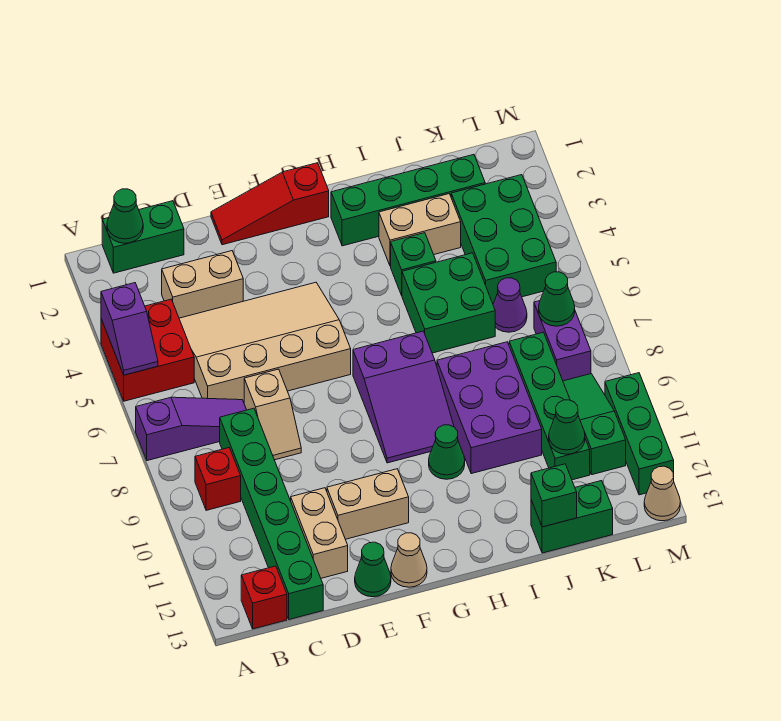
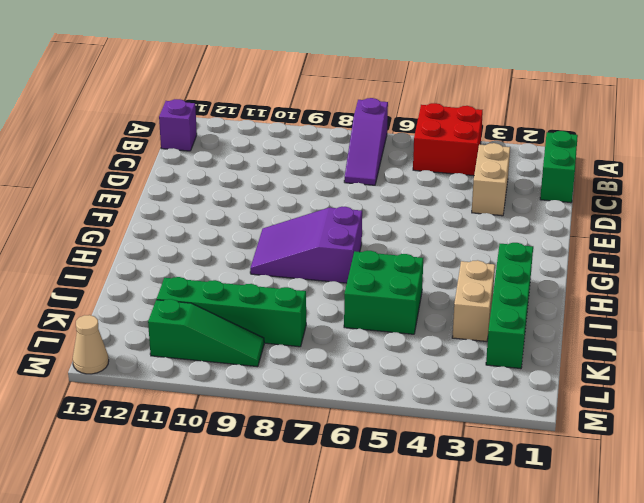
purple brick B13 level 1 -> red brick B13 level 1
none -> red brick B9 level 1
none -> tan slope C4:F6 level 1 top 6
none -> green brick C8:C13 level 1
none -> tan slope D7:D8 level 1 top 7

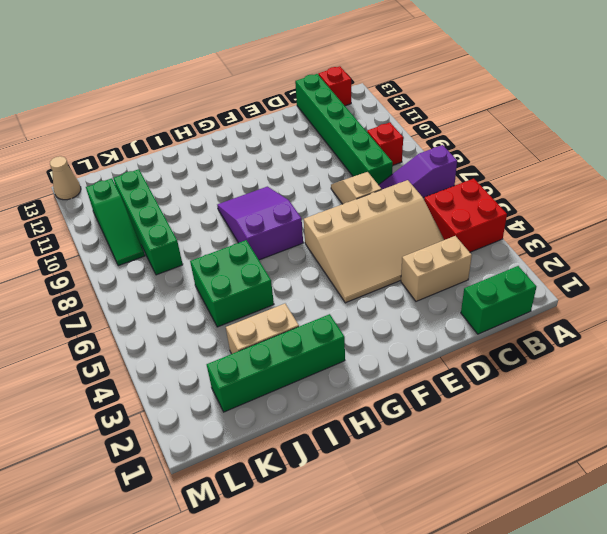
none -> tan brick D11:D12 level 1
none -> red slope E1:G1 level 1 top G
none -> tan brick E11:F11 level 1
none -> green cone E13 level 1

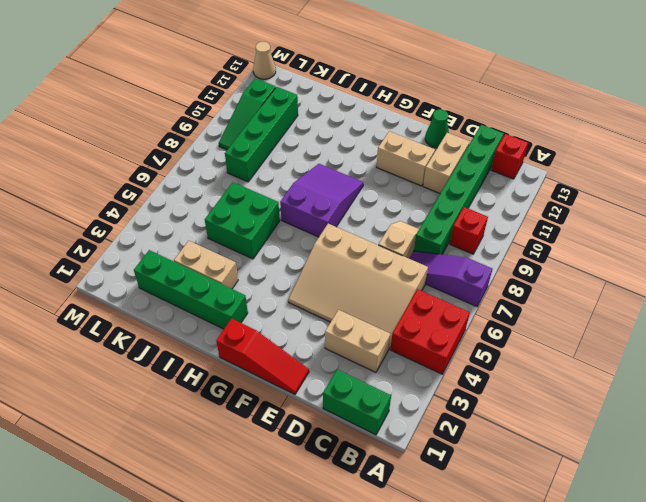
none -> tan cone F13 level 1
none -> green cone H10 level 1
none -> green brick I4 level 1
none -> purple brick I8:J10 level 1

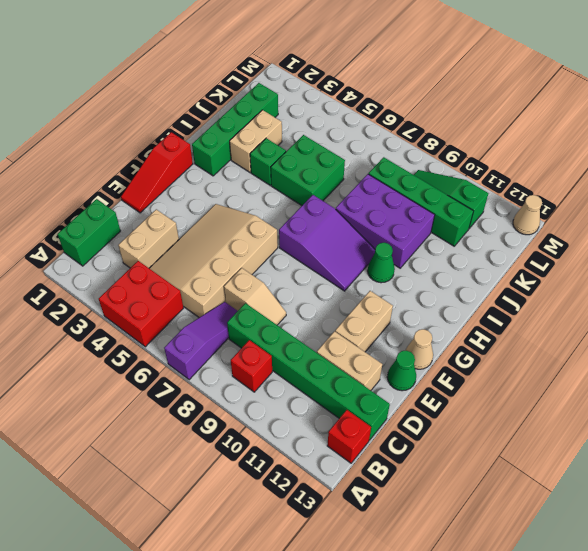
none -> green brick J13:K13 level 1
none -> green brick K3:L5 level 1
none -> purple cone K6 level 1
none -> purple brick L7:L8 level 1

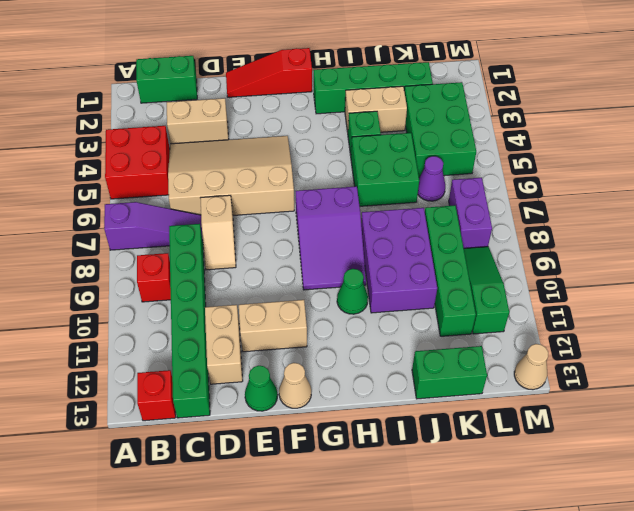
none -> green brick M10:M12 level 1
none -> purple slope A4:A5 level 2 top 4
none -> green cone B1 level 2
none -> green brick J13 level 2

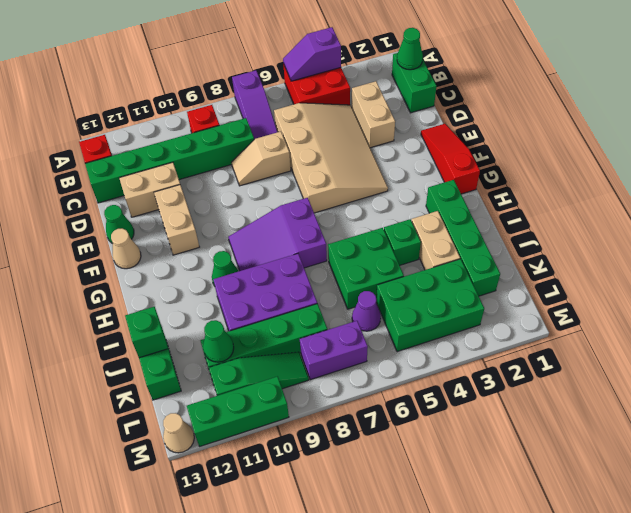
none -> green cone L7 level 2

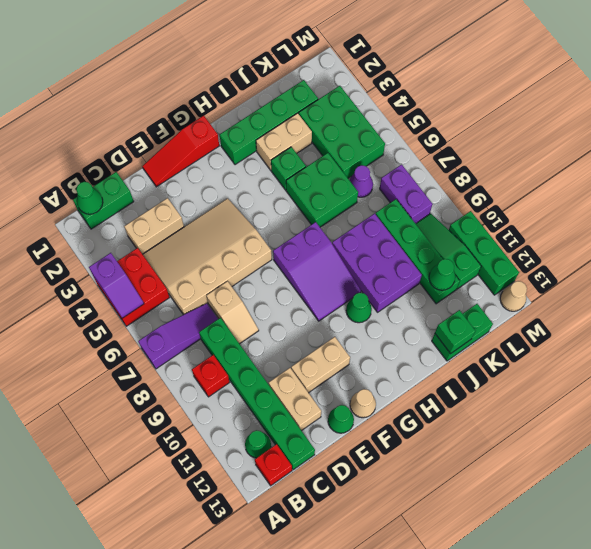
green cone B12 level 1 -> green cone L7 level 2

